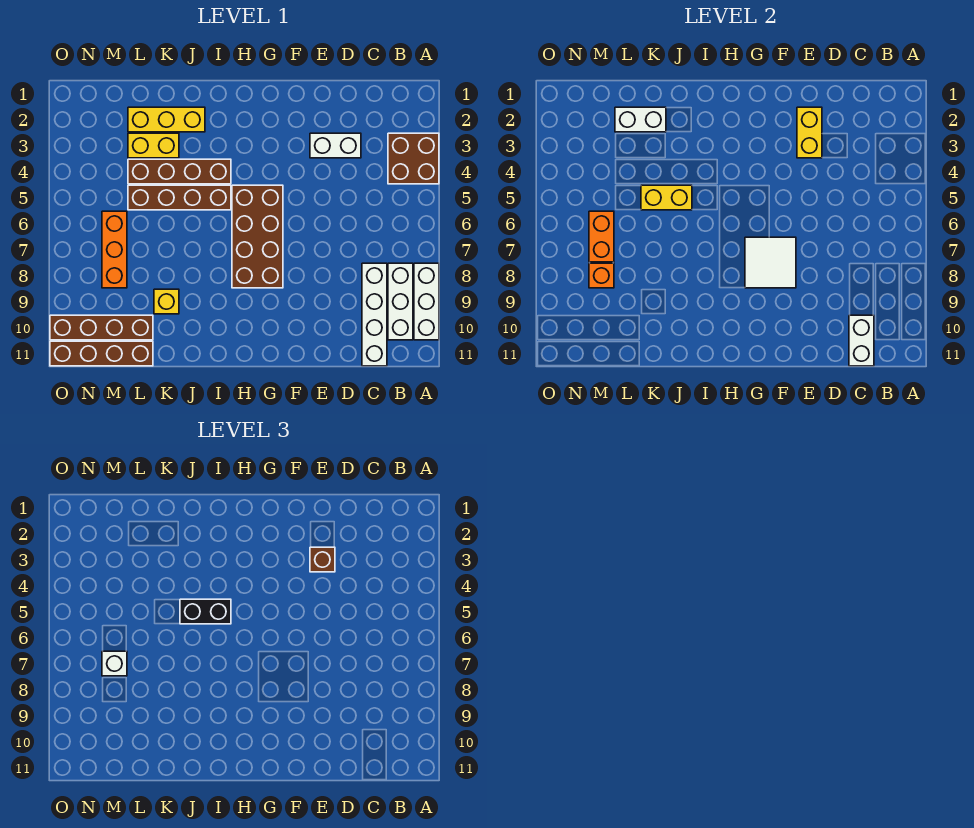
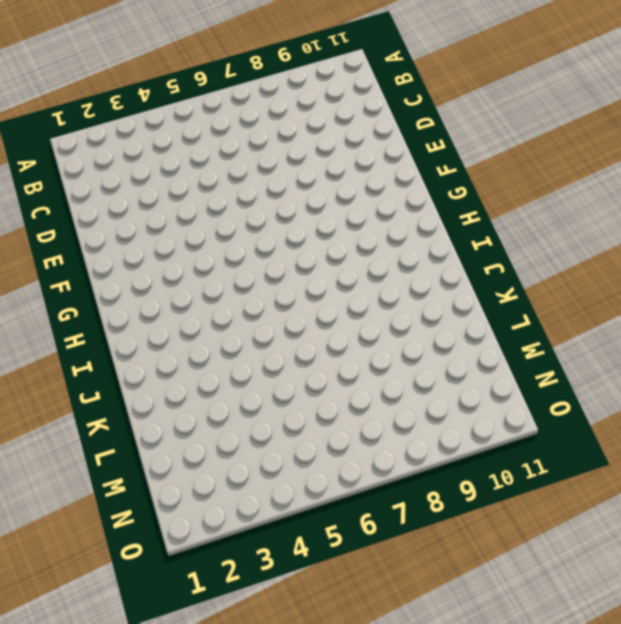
none -> brown brick A3:B4 level 1
none -> white brick A8:A10 level 1
none -> white brick B8:B10 level 1

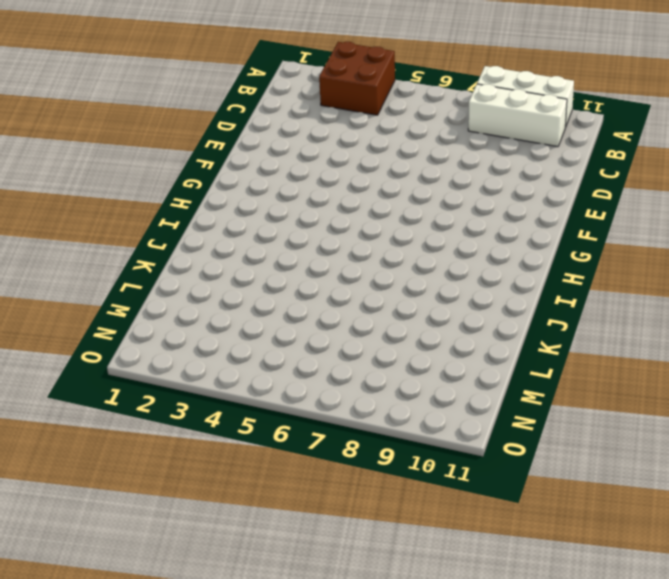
none -> white brick C8:C11 level 1
none -> white brick D3:E3 level 1
none -> brown brick G5:H8 level 1

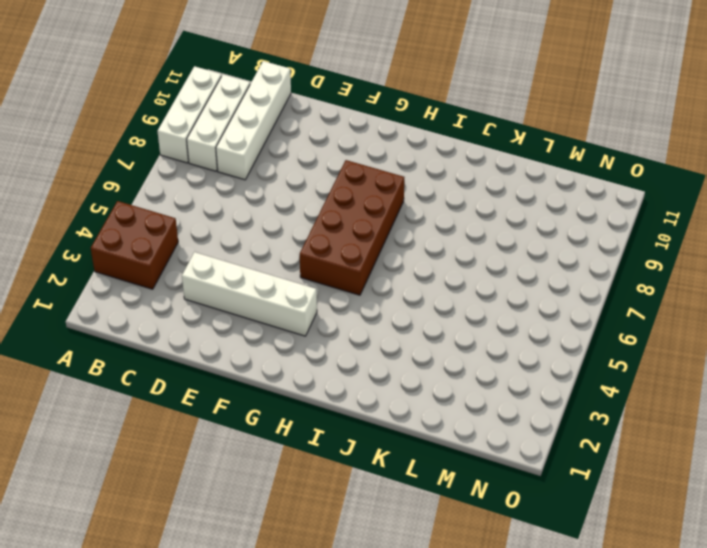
white brick D3:G3 level 1 -> white brick D3:E3 level 1
none -> brown brick I4:L4 level 1
none -> brown brick I5:L5 level 1
none -> yellow brick J2:L2 level 1

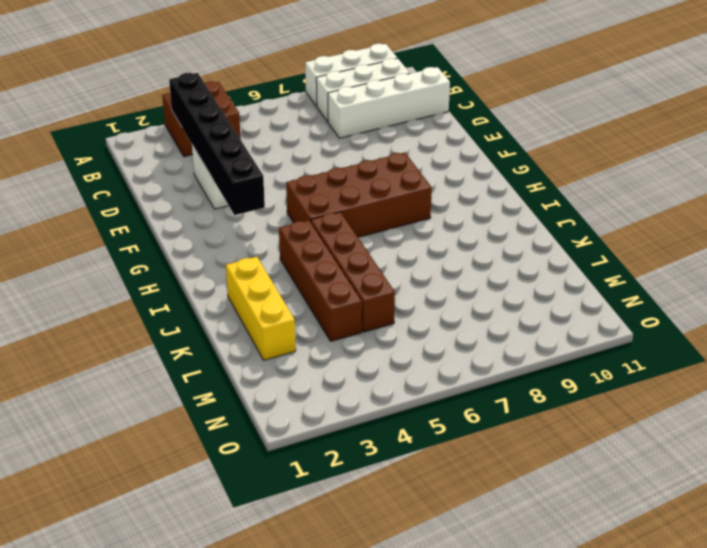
black brick B3:G3 level 2 -> yellow brick E2:E3 level 2
none -> yellow brick K3:L3 level 1
none -> yellow brick K9 level 1
none -> brown brick L10:O10 level 1

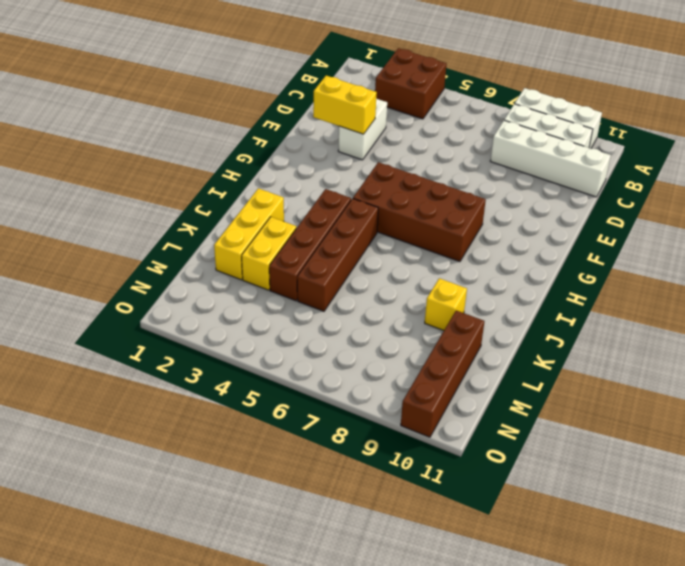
none -> brown brick L11:O11 level 1
none -> orange brick M6:M8 level 1
none -> white brick C10:C11 level 2

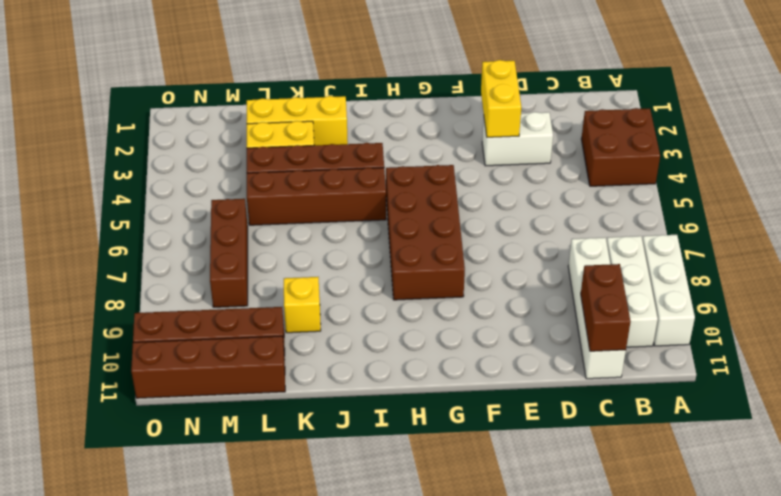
brown brick C10:C11 level 2 -> white brick C10:C11 level 2
brown brick M6:M8 level 1 -> orange brick M6:M8 level 1
none -> white tile F7:G8 level 2
none -> yellow brick J5:K5 level 2
none -> white brick K2:L2 level 2

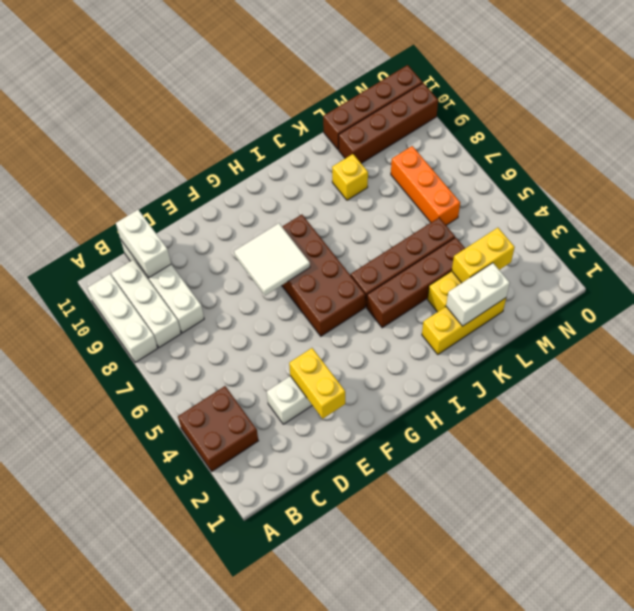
yellow brick L3:M3 level 2 -> yellow brick J5:K5 level 2
none -> orange brick M6:M7 level 2
none -> orange brick M8 level 2
none -> brown brick E3 level 3

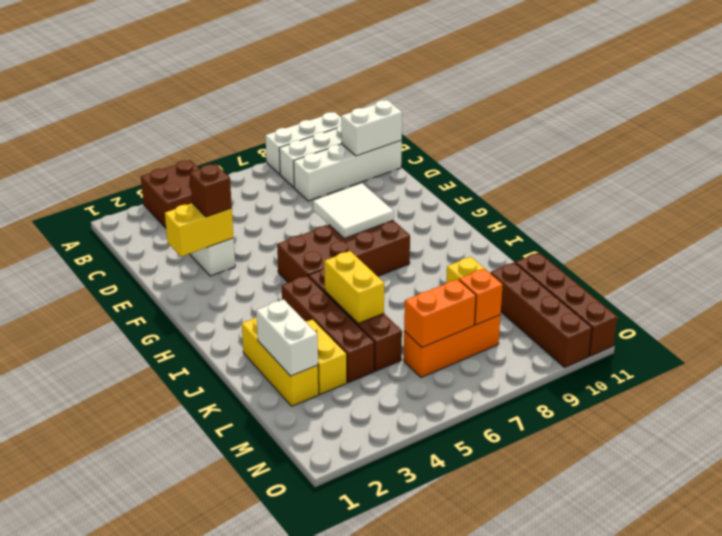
none -> black brick I5:J5 level 3
none -> white brick M7 level 3

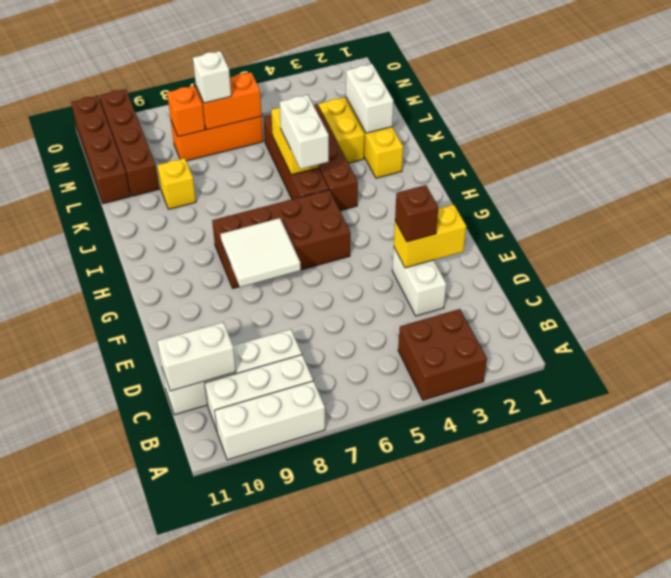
white brick I5:J5 level 3 -> black brick I5:J5 level 3

